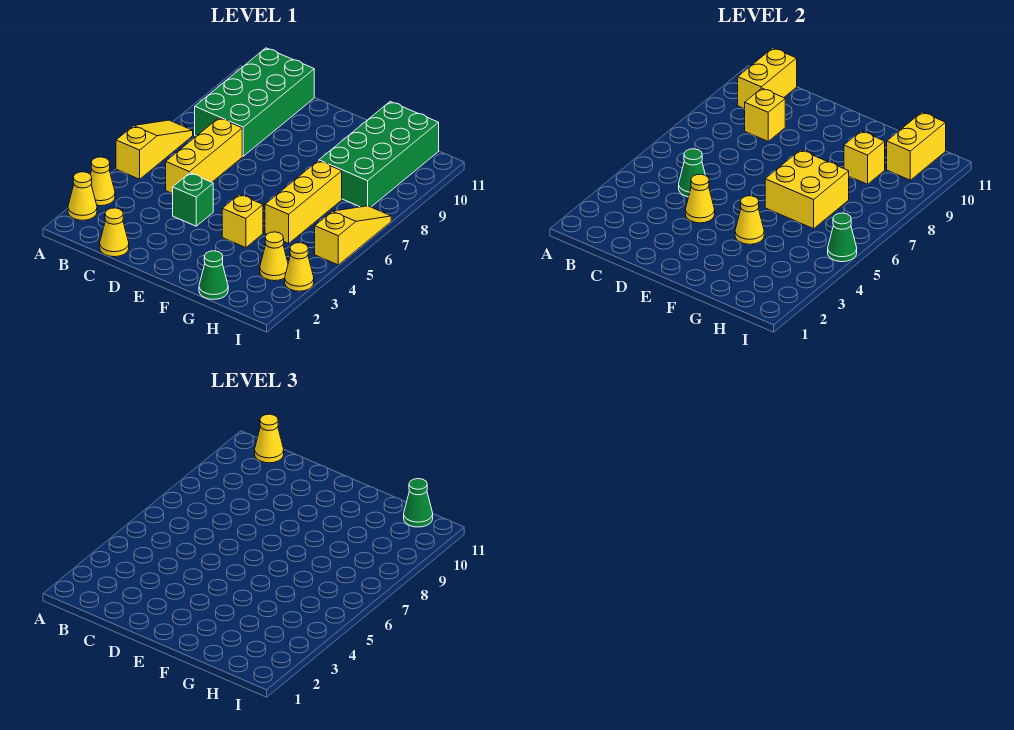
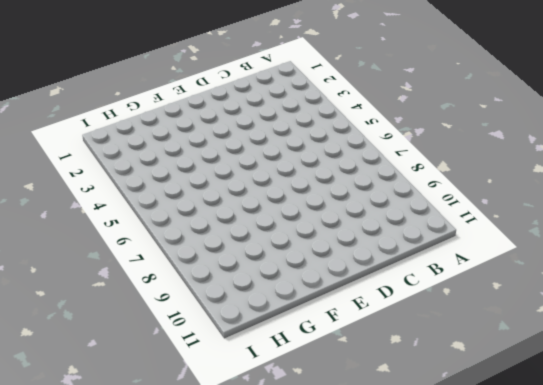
none -> yellow cone A2 level 1
none -> yellow cone A3 level 1
none -> yellow slope A5:A7 level 1 top 5

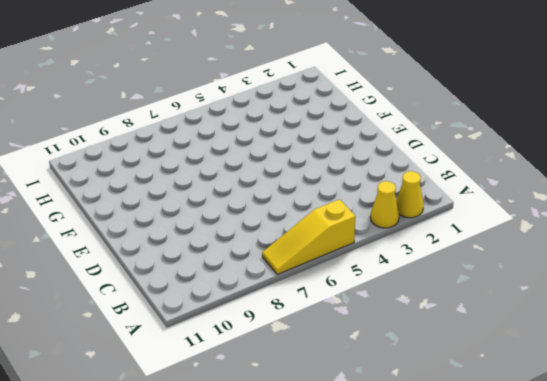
none -> green brick B8:C11 level 1
none -> yellow cone C1 level 1
none -> yellow brick C5:C7 level 1

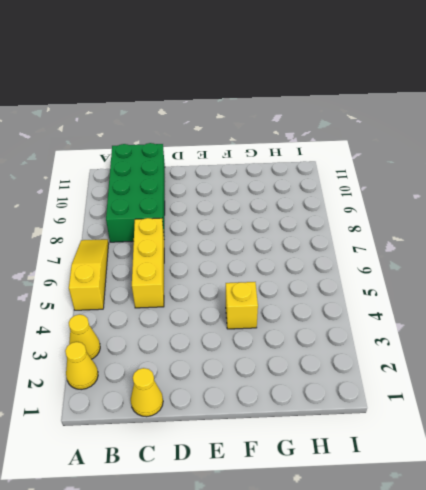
none -> green brick D4 level 1
none -> green cone G1 level 1
none -> yellow brick G5:G7 level 1

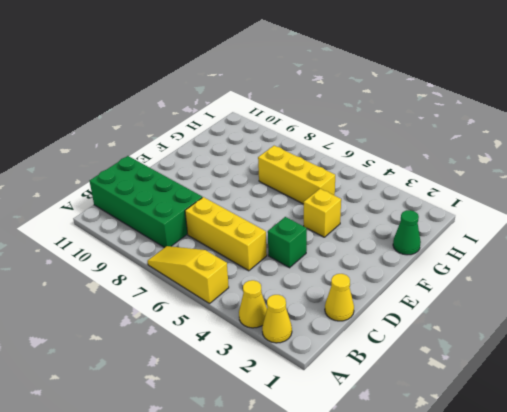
none -> green brick G8:H11 level 1
none -> yellow cone H3 level 1
none -> yellow cone I3 level 1

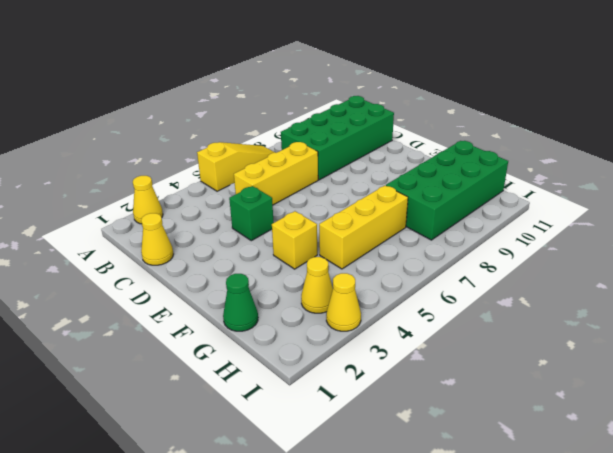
none -> yellow cone A3 level 1
none -> yellow slope I5:I7 level 1 top 5
none -> yellow brick B10:B11 level 2

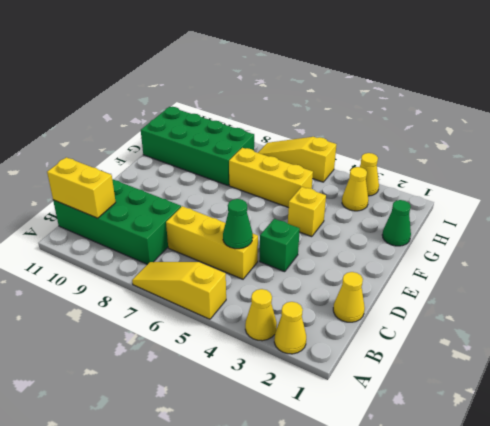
none -> yellow brick C9 level 2
none -> yellow cone D4 level 2
none -> yellow cone F4 level 2

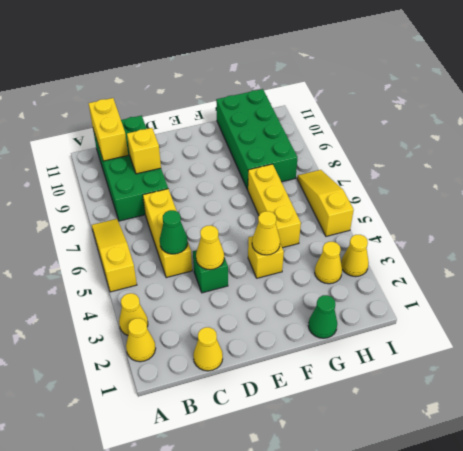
none -> yellow brick F6:G7 level 2
none -> yellow brick G9 level 2
none -> yellow brick H10:H11 level 2

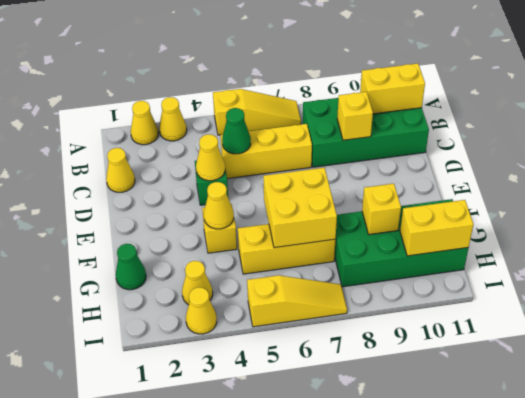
none -> green cone I5 level 2
none -> yellow cone B11 level 3
none -> green cone H11 level 3

